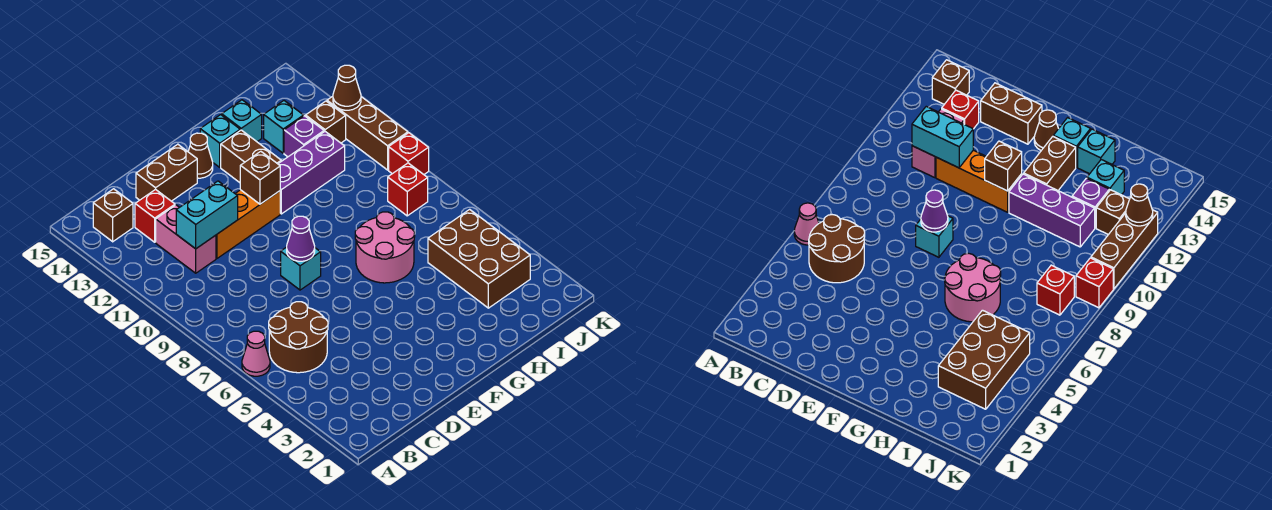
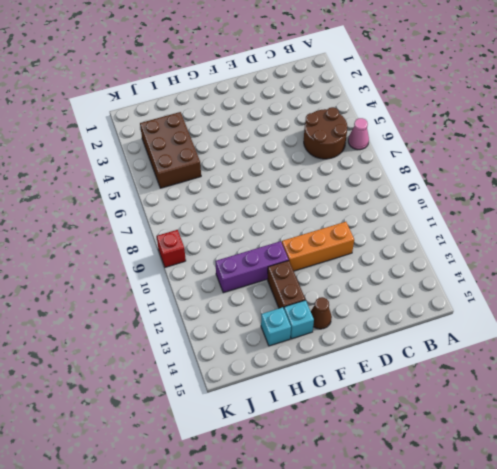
none -> brown brick B14 level 1
none -> pink brick C11:C12 level 1
none -> red brick C13 level 1

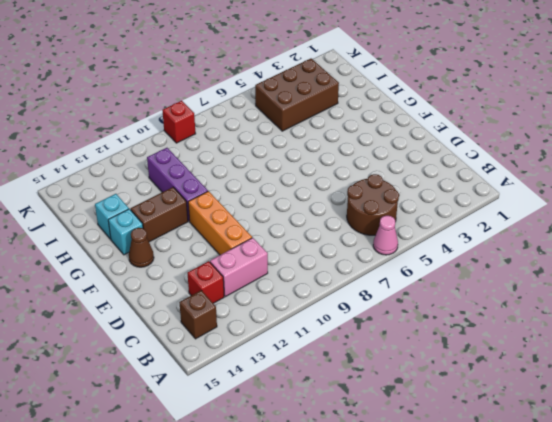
none -> brown brick D14:E14 level 1
none -> cyan brick E8 level 1
none -> pink round brick G6:H7 level 1

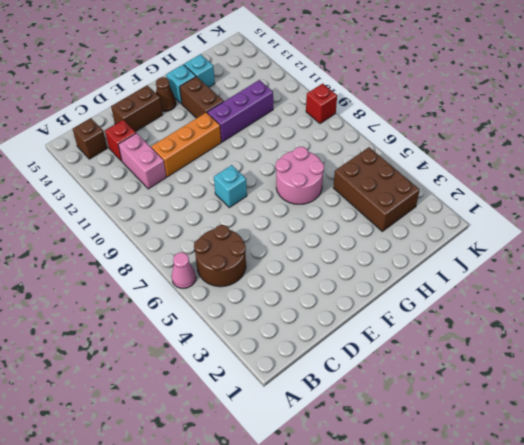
none -> purple brick I12 level 1
none -> cyan brick I13 level 1
none -> red brick J8 level 1

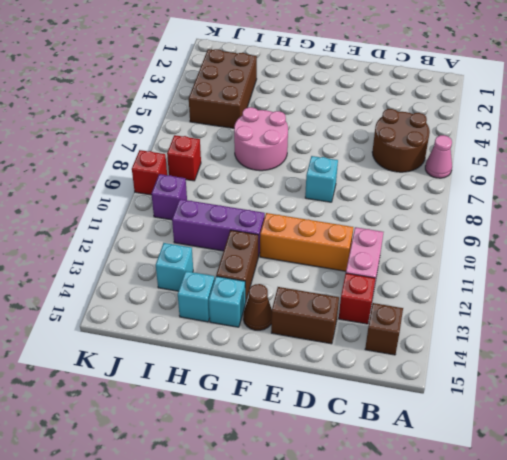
purple brick J10 level 1 -> purple brick I12 level 1
none -> brown brick J12 level 1
none -> brown brick K10:K12 level 1
none -> cyan brick C11:D11 level 2

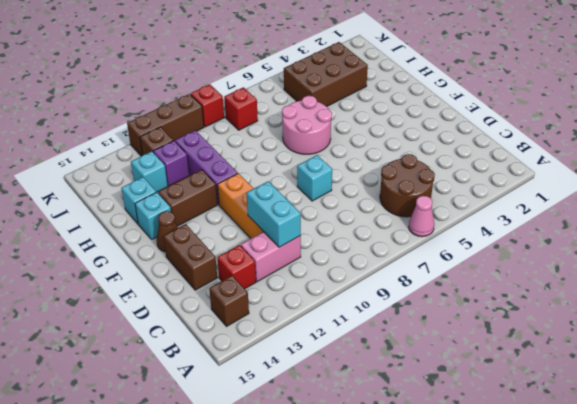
none -> purple cone E8 level 2
none -> brown brick F11 level 2
none -> brown cone K12 level 2

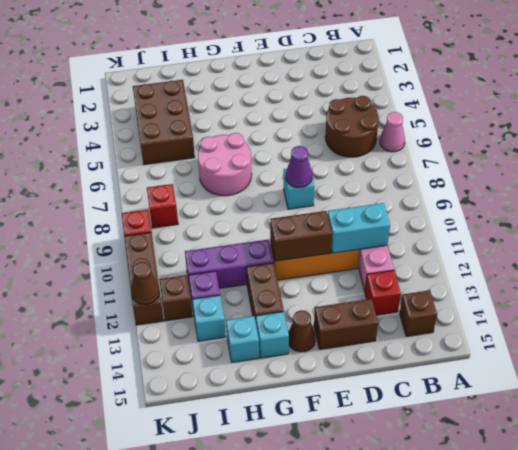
brown brick E11:F11 level 2 -> brown brick F11 level 2

